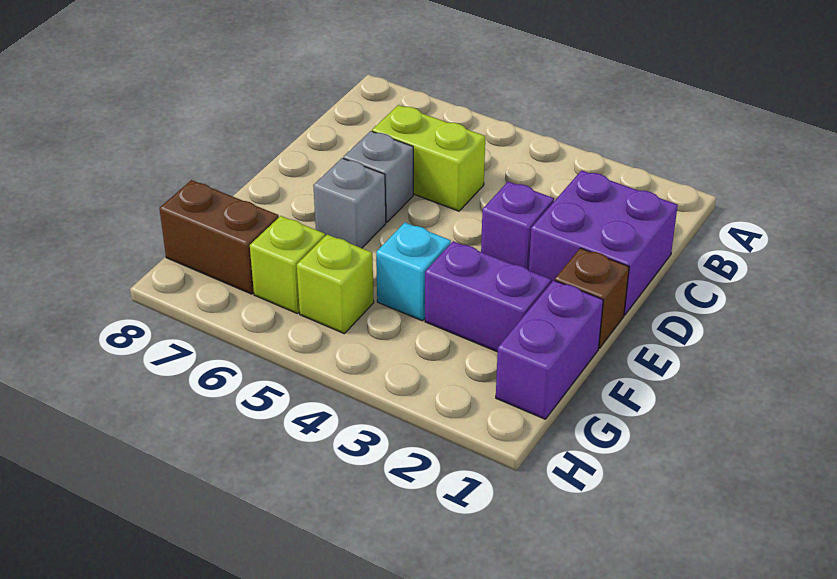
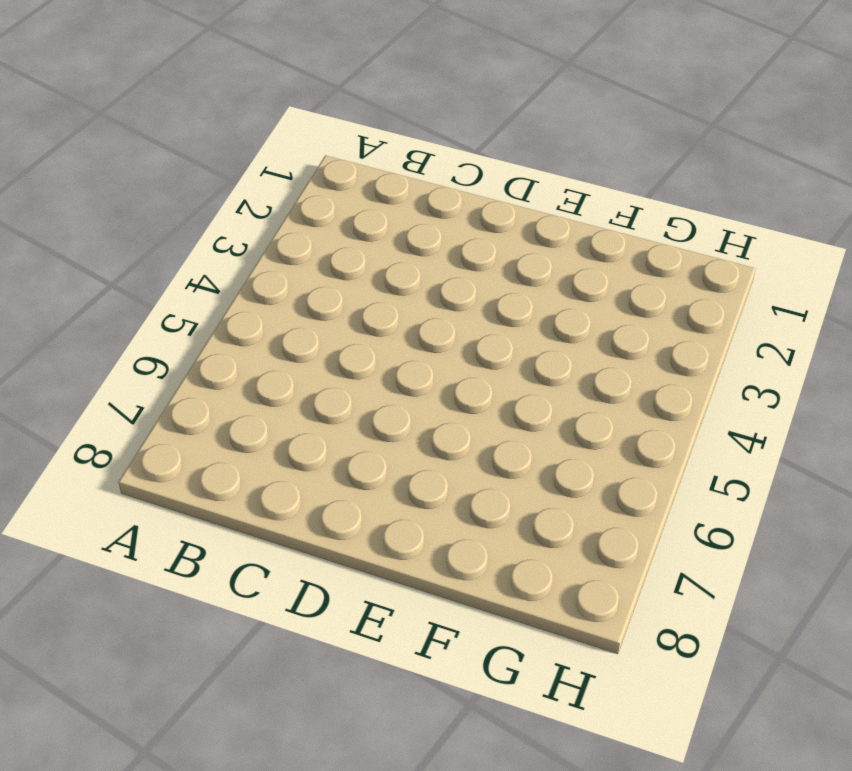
none -> purple brick C1:D2 level 1
none -> lime brick C5:C6 level 1
none -> purple brick D3 level 1

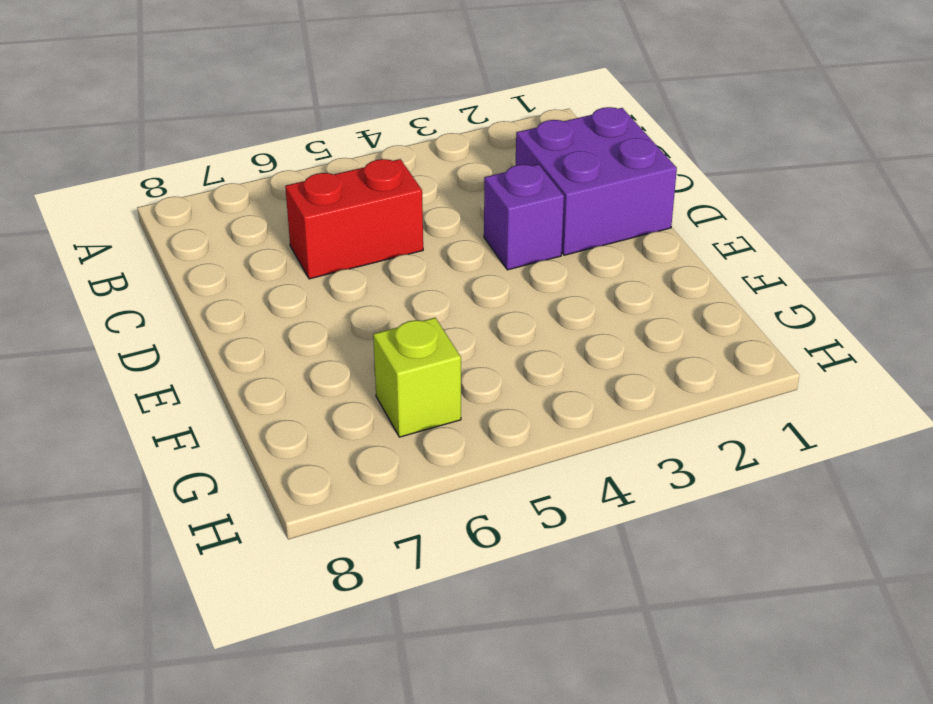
red brick C5:C6 level 1 -> lime brick C5:C6 level 1
none -> grey brick D6 level 1
none -> brown brick E1 level 1
none -> grey brick E6 level 1

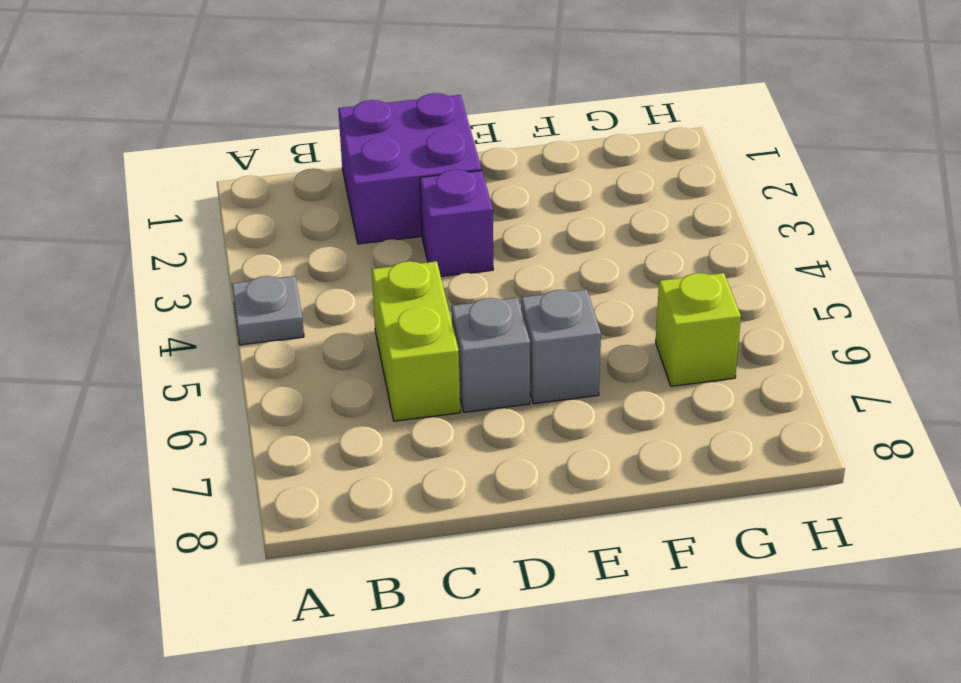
grey plate A4 level 1 -> none
none -> brown brick E1 level 1
none -> purple brick F1:G1 level 1
none -> purple brick F2:F3 level 1

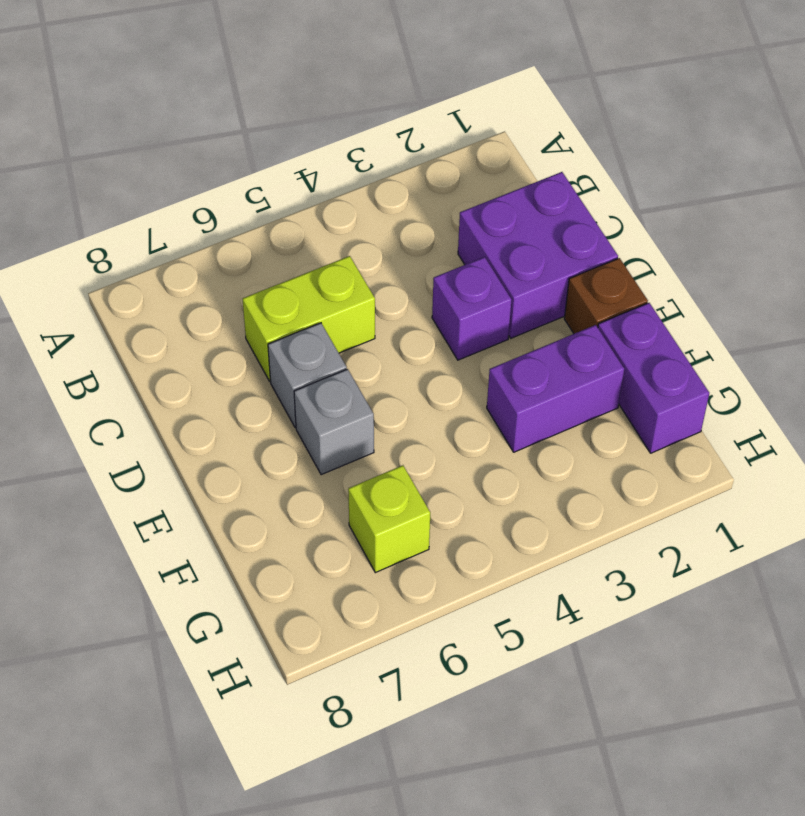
none -> cyan brick F4 level 1
none -> lime brick G5 level 1
none -> brown brick G7:G8 level 1

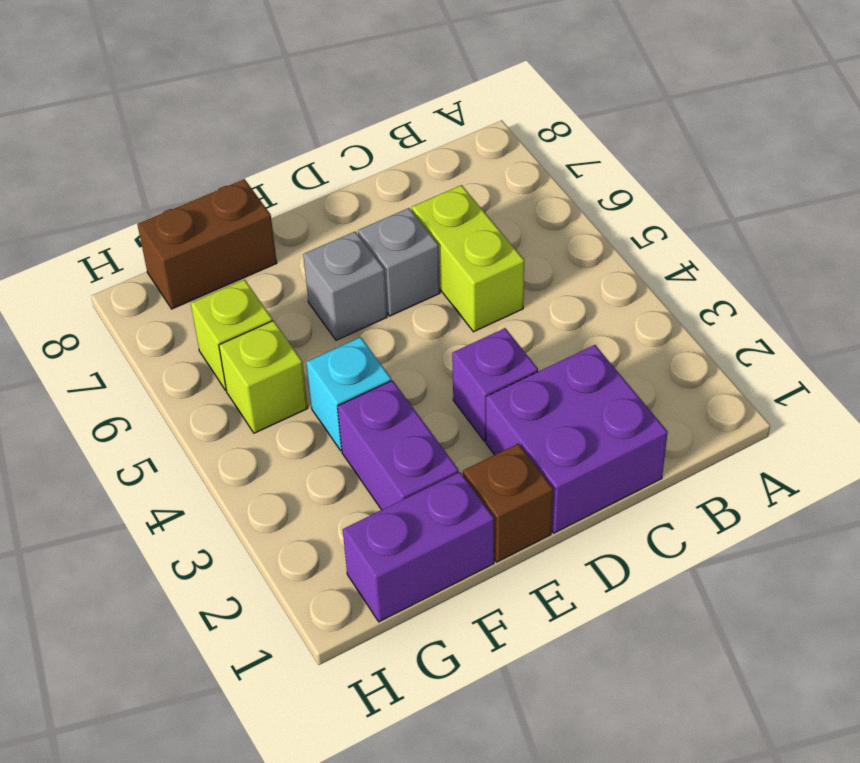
brown brick F8:G8 level 1 -> brown brick G7:G8 level 1

